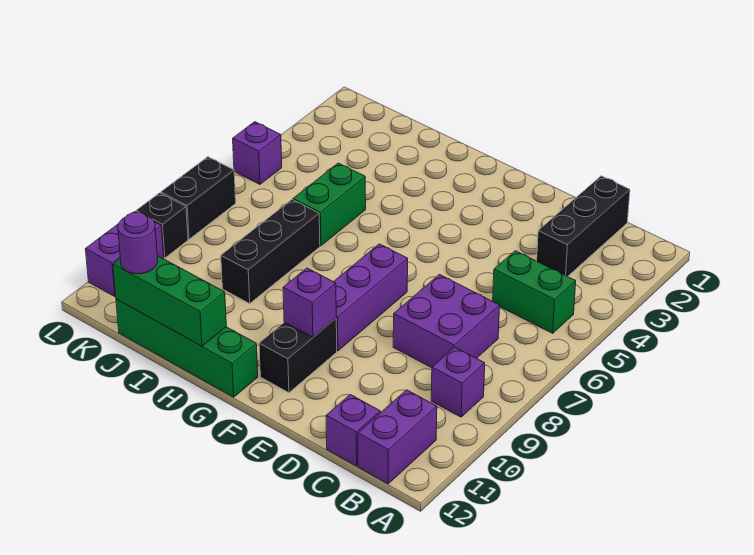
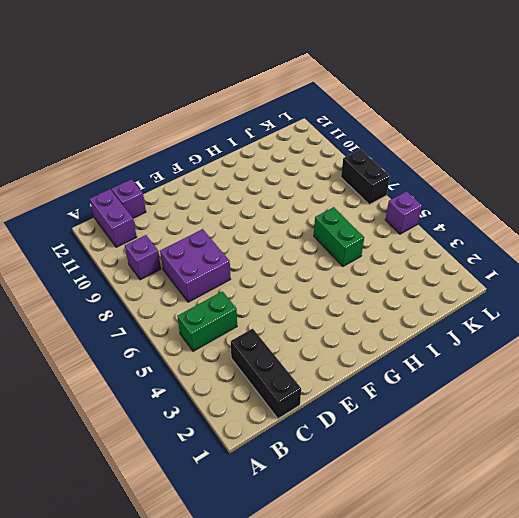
none -> purple brick F7:F9 level 1
none -> black brick F10:F11 level 1
none -> green brick G12:J12 level 1

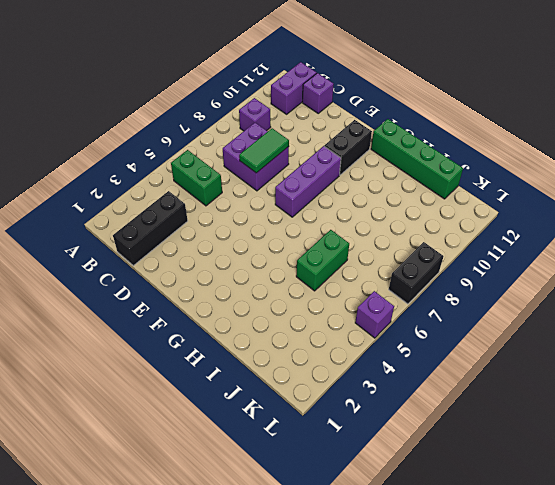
green tile D7:D8 level 2 -> none
none -> black brick I7:I9 level 1
none -> black brick L9 level 1
none -> purple brick L10:L11 level 1

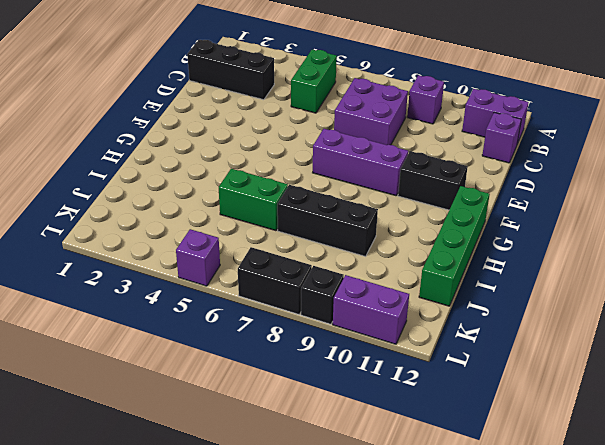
none -> purple brick F10 level 2
none -> green brick H12:J12 level 2
none -> purple round brick J12 level 3

